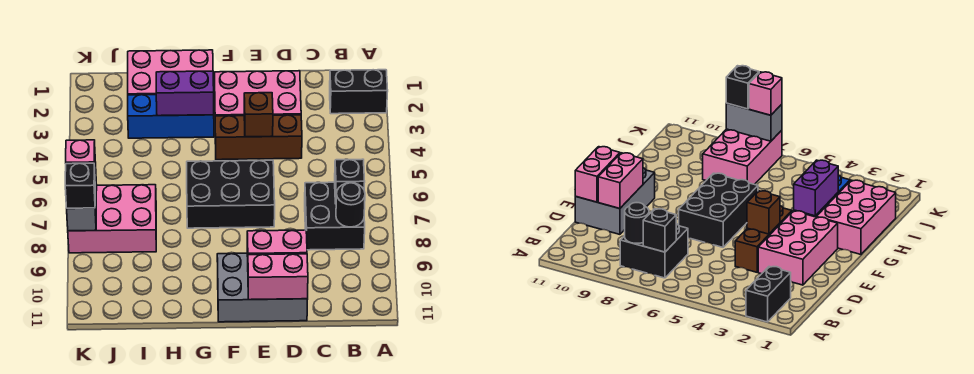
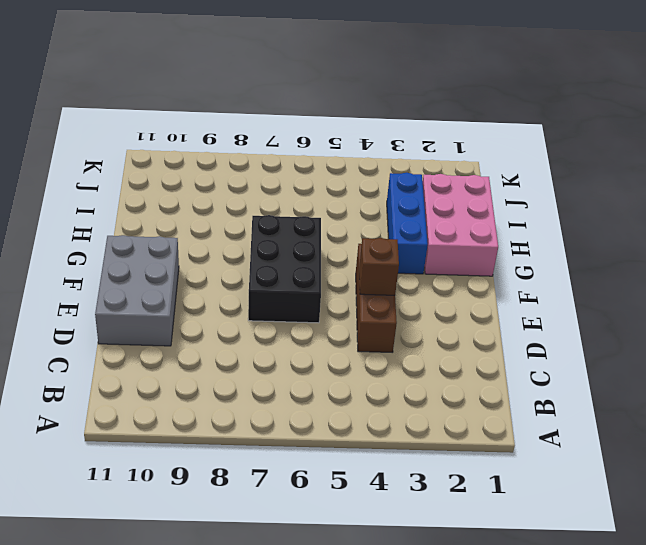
none -> black brick A2:B2 level 1
none -> black brick B7:C8 level 1
none -> pink brick D2:F3 level 1

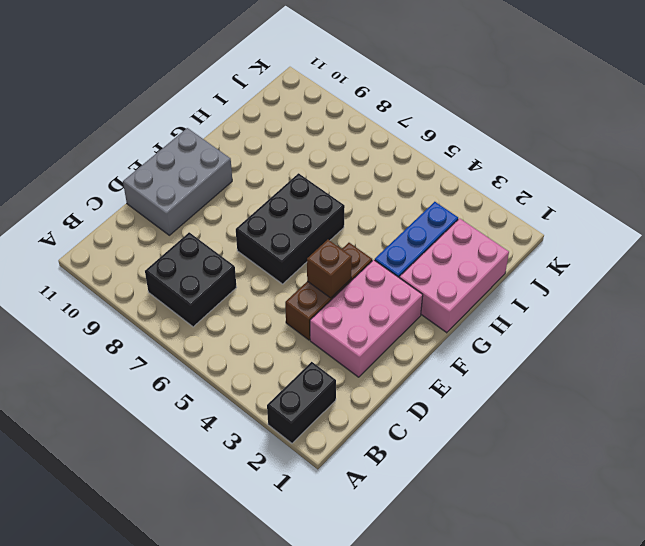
none -> pink brick I7:K8 level 1
none -> black brick B7 level 2
none -> black round brick B8 level 2

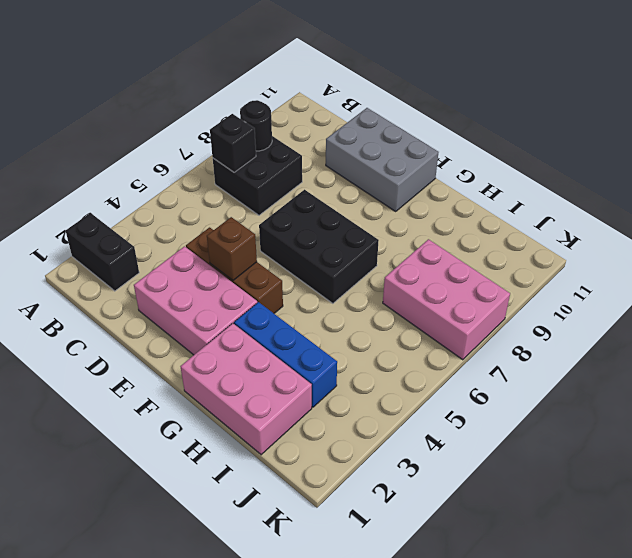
none -> pink brick D10:E10 level 2
none -> pink brick D11:E11 level 2
none -> purple brick G3:H3 level 2

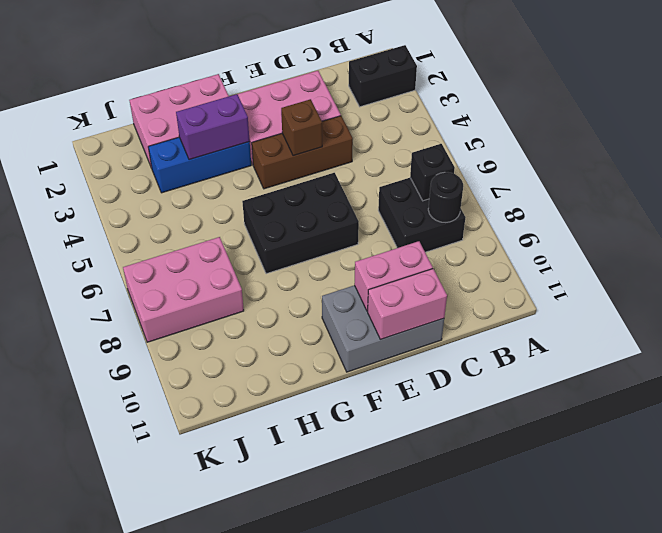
none -> grey brick K7:K8 level 2
none -> pink brick K7 level 3
none -> black brick K8 level 3

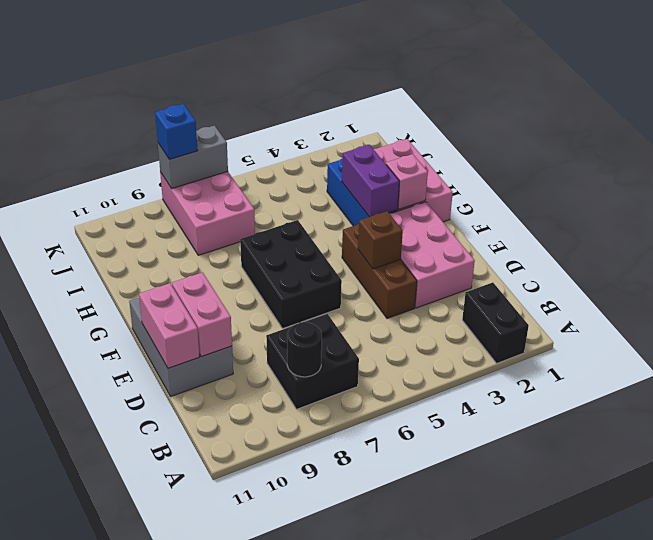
pink brick G2 level 2 -> pink brick K7 level 3
blue brick K8 level 3 -> black brick K8 level 3
none -> black brick B7 level 2

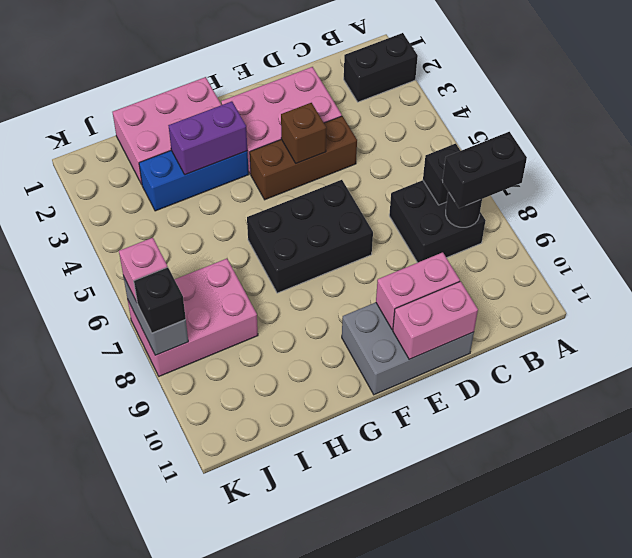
black brick A8:B8 level 3 -> none

